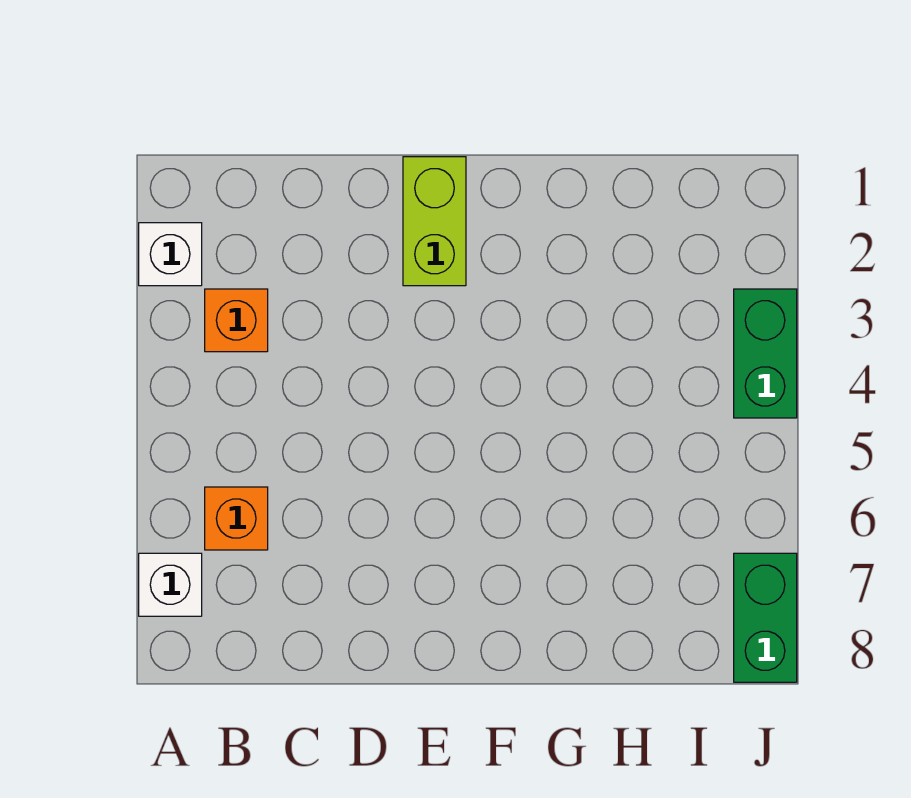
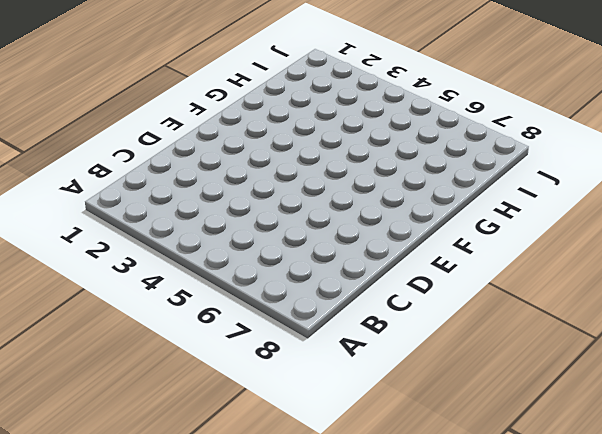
none -> white brick A2 level 1
none -> white brick A7 level 1

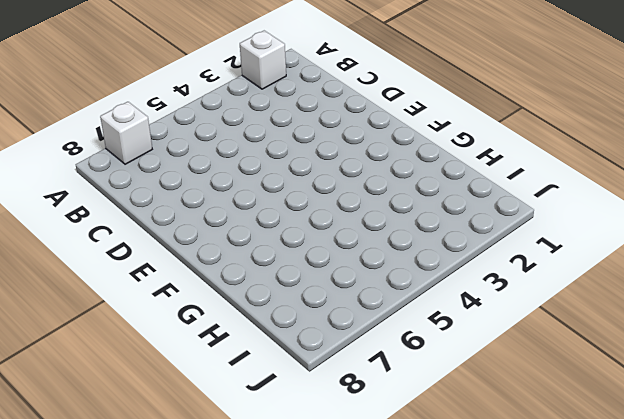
none -> orange brick B3 level 1
none -> orange brick B6 level 1

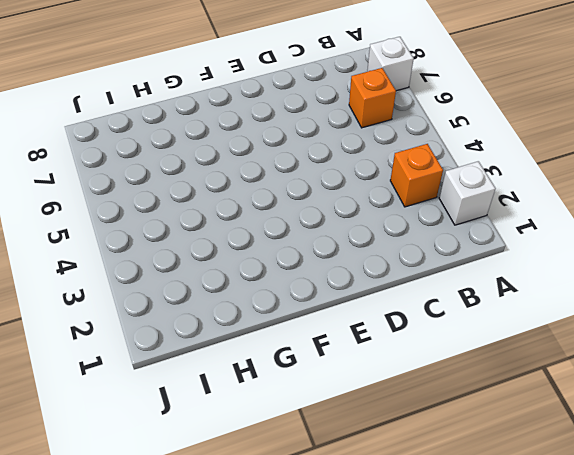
none -> lime brick E1:E2 level 1
none -> green brick J3:J4 level 1

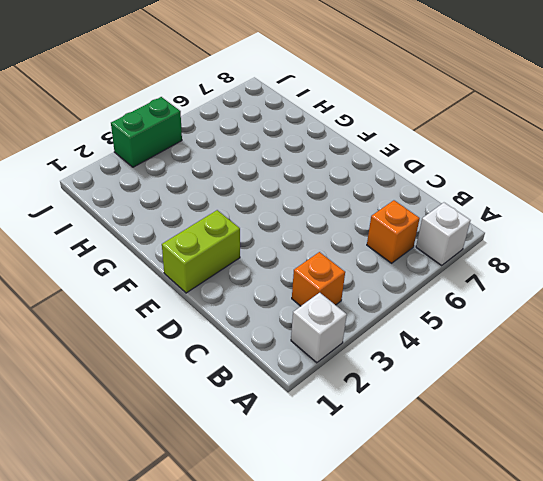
none -> green brick J7:J8 level 1

